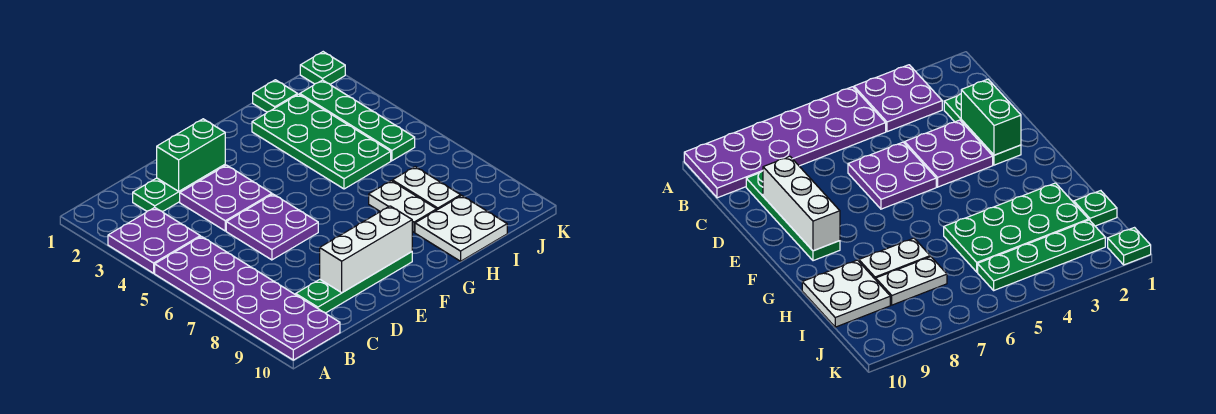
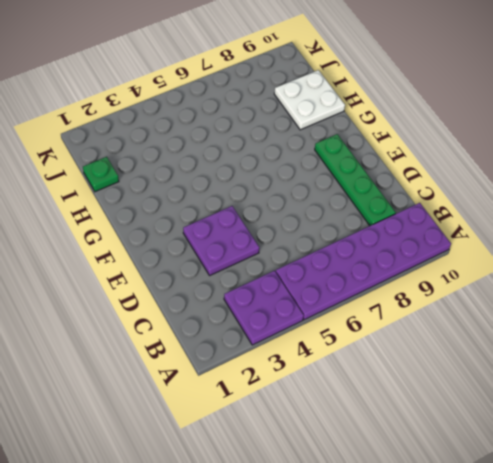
none -> green plate C2:E2 level 1
none -> purple plate D5:E6 level 1
none -> green plate H2:I5 level 1

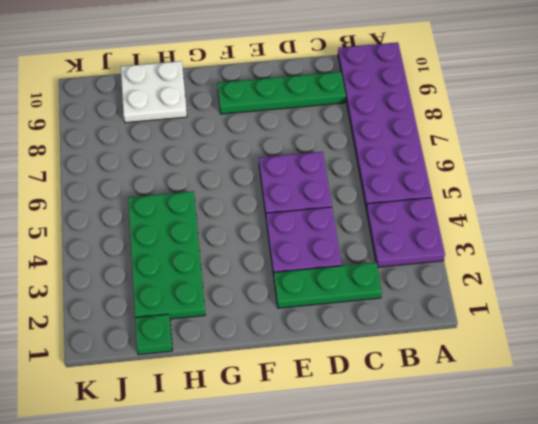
none -> white plate H7:H8 level 1
none -> white plate I7:I8 level 1
none -> green plate J2:J5 level 1

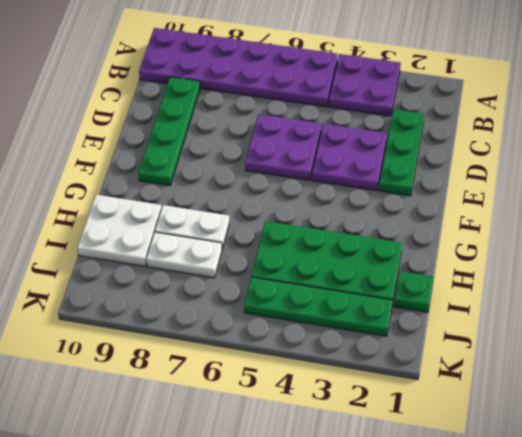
none -> green plate K1 level 1
none -> green brick D2:E2 level 2
none -> white brick D9:F9 level 2

